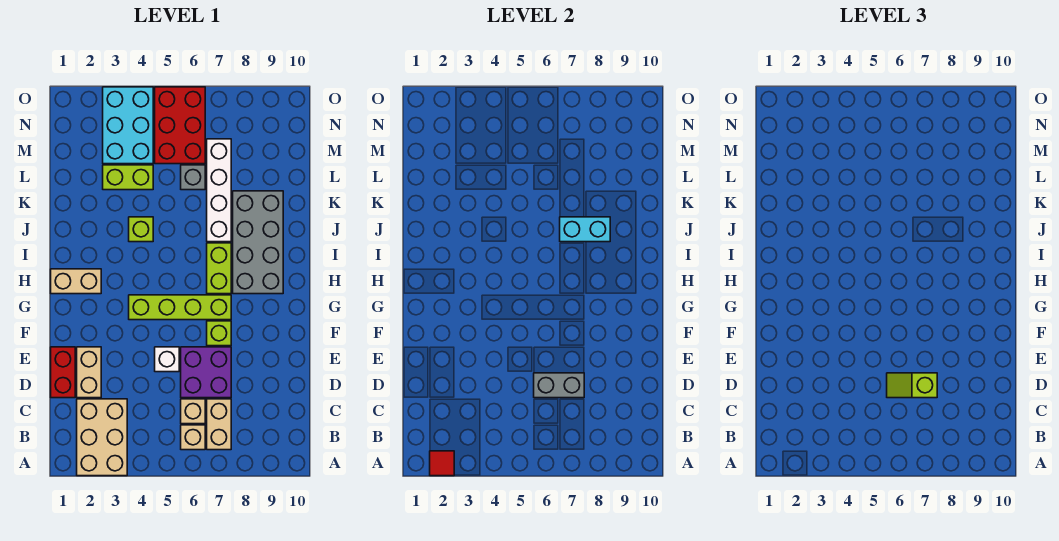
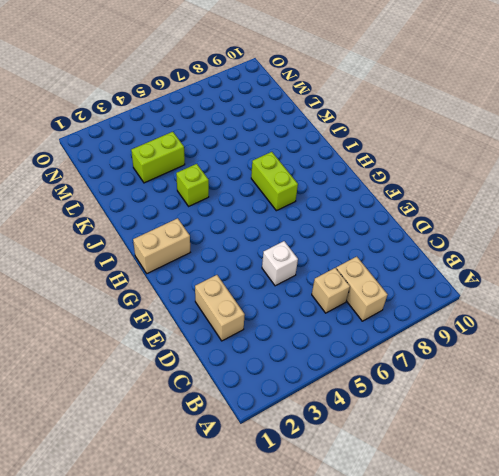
none -> tan brick A2:C3 level 1
none -> tan brick B6 level 1
none -> red brick D1:E1 level 1

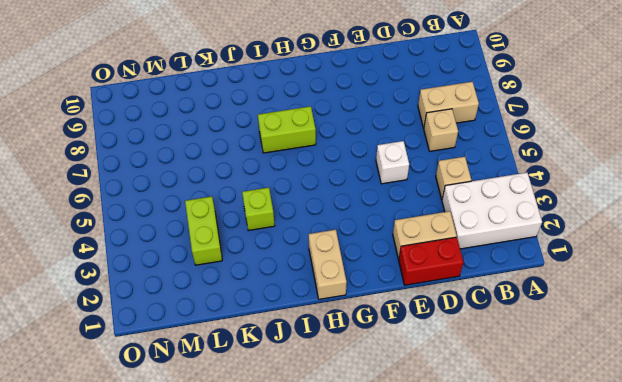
white brick A2:C3 level 1 -> tan brick A2:C3 level 1
tan brick C4 level 1 -> tan brick B6 level 1
none -> purple brick D6:E7 level 1
none -> lime brick F7 level 1
none -> lime brick G4:G7 level 1

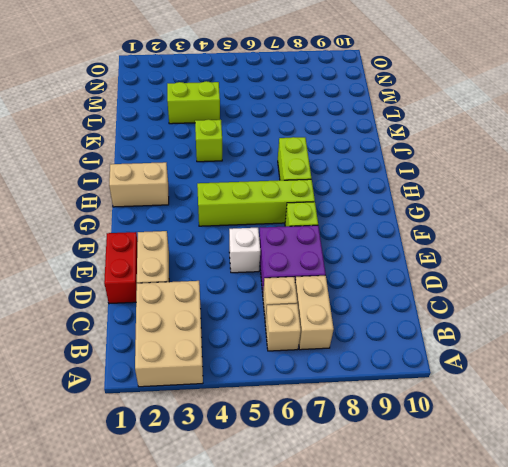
none -> grey brick H8:K9 level 1
none -> white brick J7:M7 level 1
none -> grey brick L6 level 1

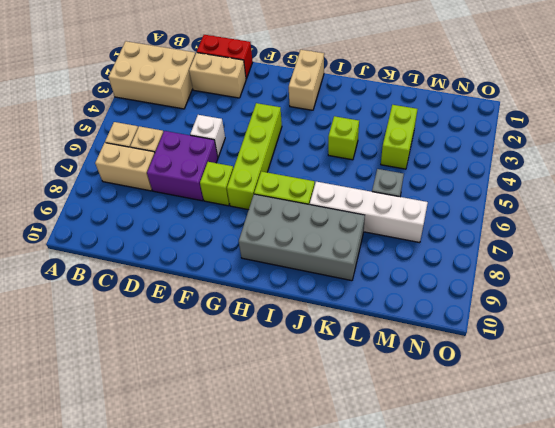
none -> cyan brick M3:O4 level 1
none -> red brick M5:O6 level 1
none -> red tile A2 level 2

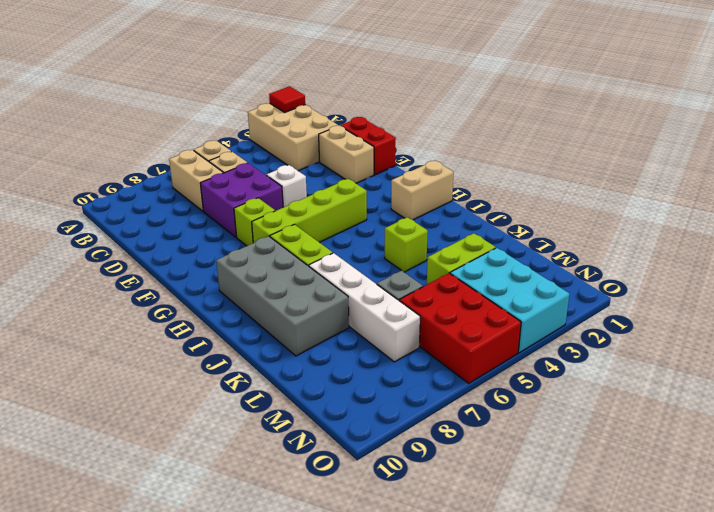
none -> grey brick D6:D7 level 2
none -> cyan brick J7:J8 level 2
none -> lime slope D6:D7 level 3 top 7

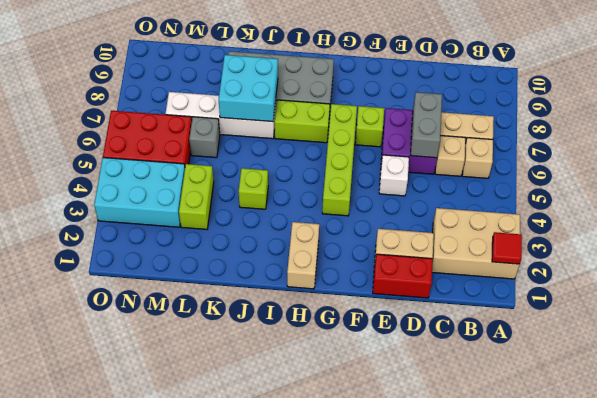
cyan brick J7:K8 level 2 -> cyan brick J7:J8 level 2
none -> lime slope D6:D7 level 3 top 7

